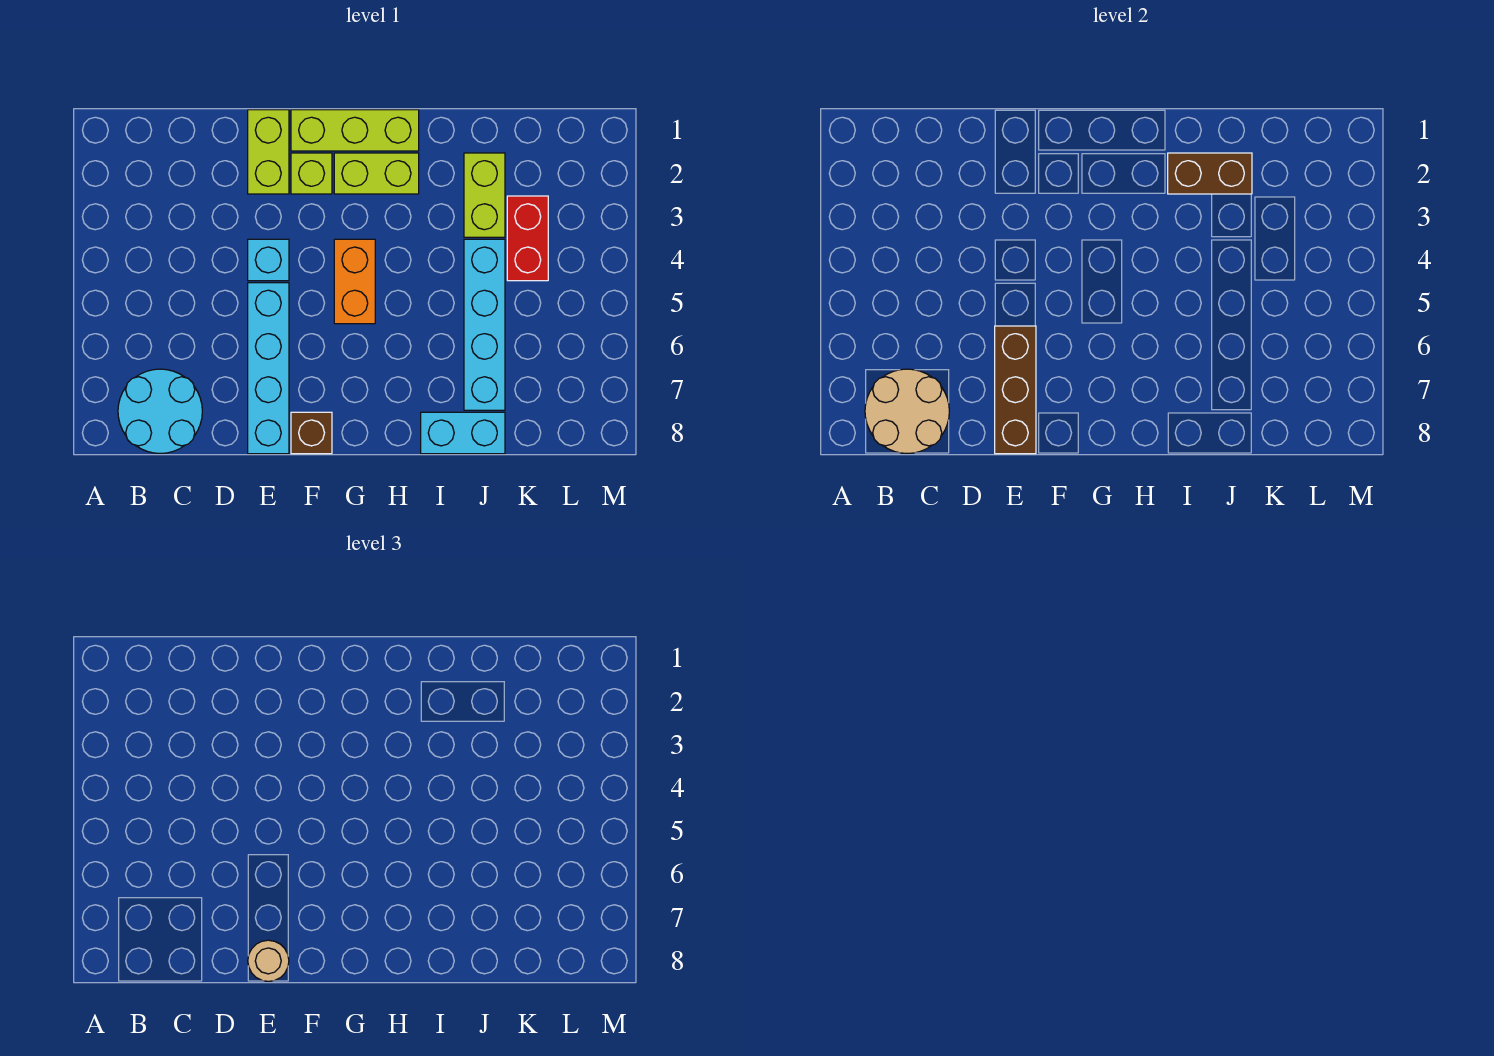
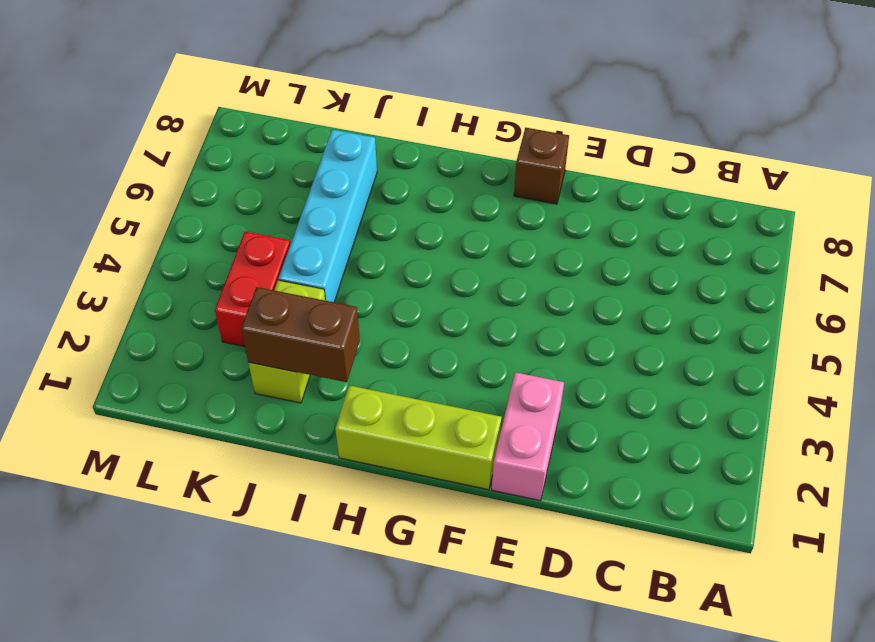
pink brick E1:E2 level 1 -> lime brick E1:E2 level 1
none -> cyan round brick B7:C8 level 1
none -> cyan brick E4 level 1
none -> cyan brick E5:E8 level 1

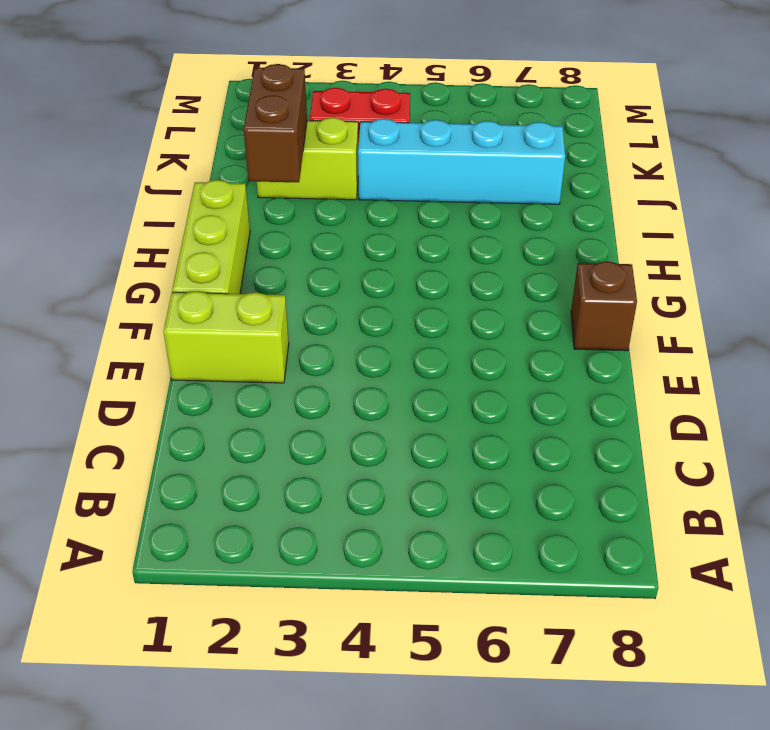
none -> cyan round brick B7:C8 level 1
none -> cyan brick E4 level 1
none -> cyan brick E5:E8 level 1

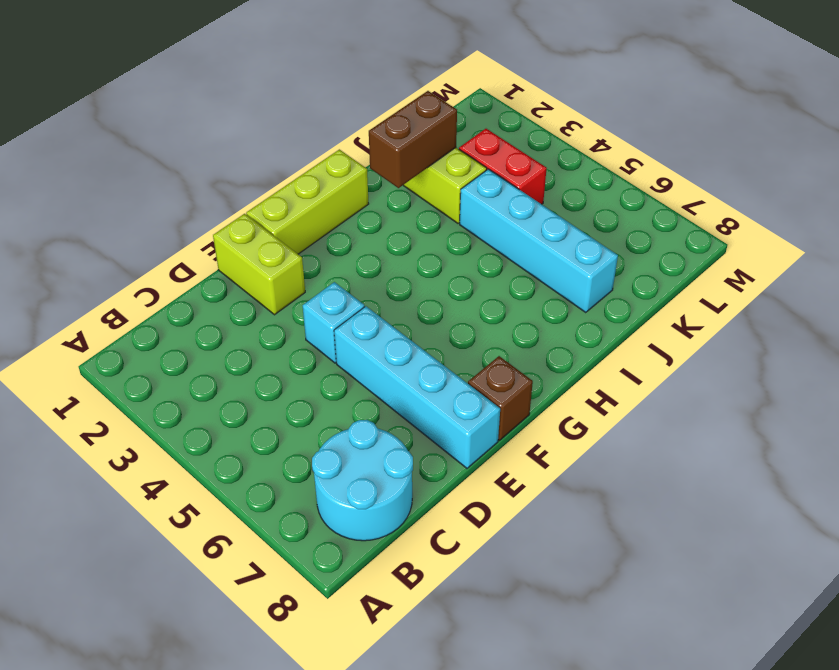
none -> lime brick F2 level 1
none -> lime brick G2:H2 level 1
none -> orange brick G4:G5 level 1

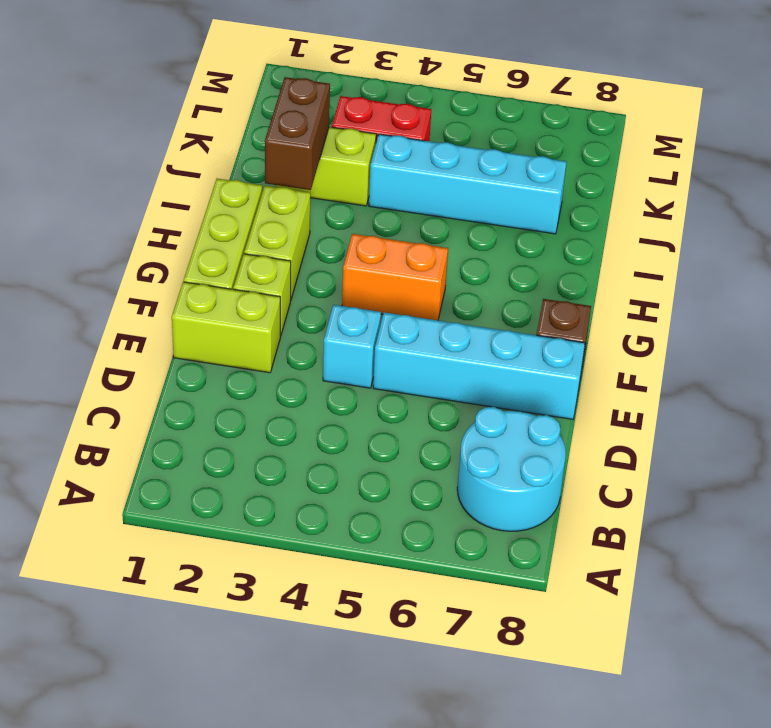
none -> cyan brick I8:J8 level 1
none -> tan round brick B7:C8 level 2
none -> brown brick E6:E8 level 2

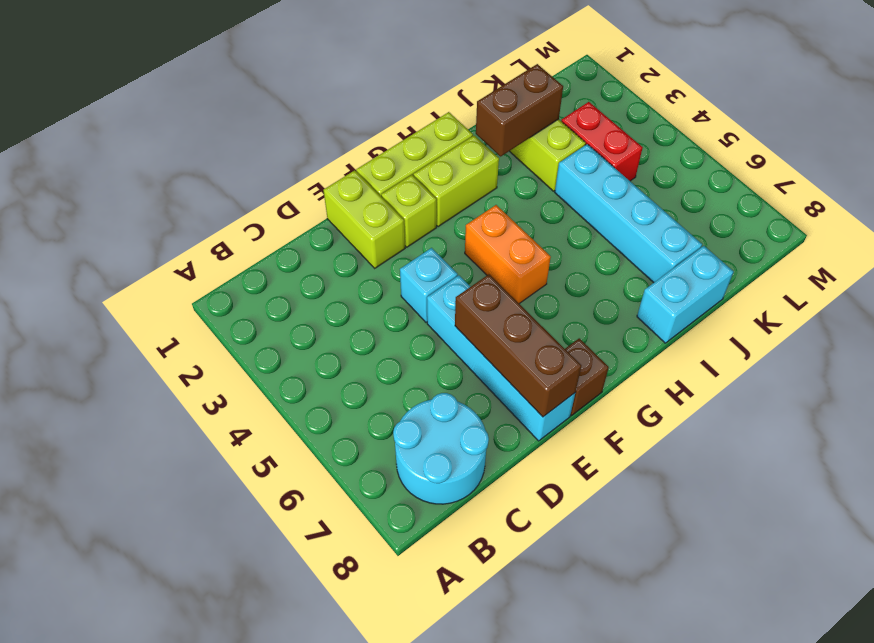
none -> tan round brick B7:C8 level 2
none -> tan round brick E8 level 3

